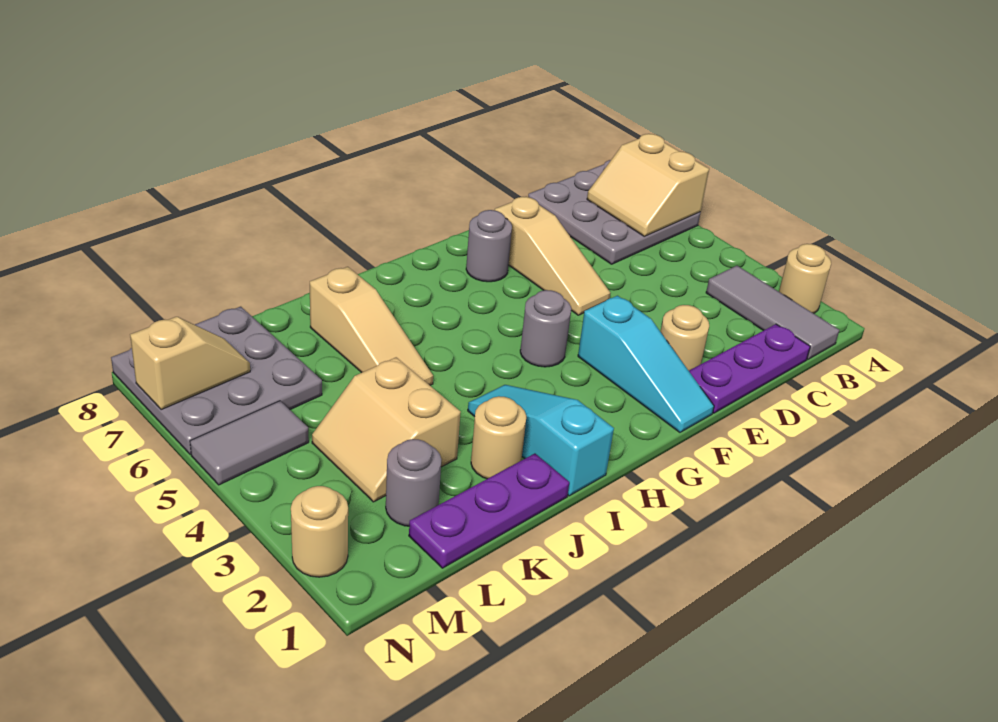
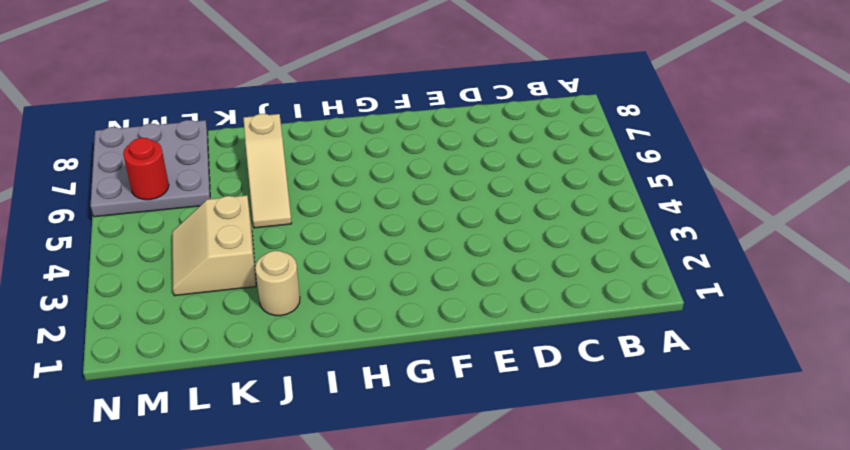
red round brick M6 level 2 -> none
none -> tan round brick A2 level 1
none -> grey plate A6:C8 level 1
none -> grey tile B1:B3 level 1

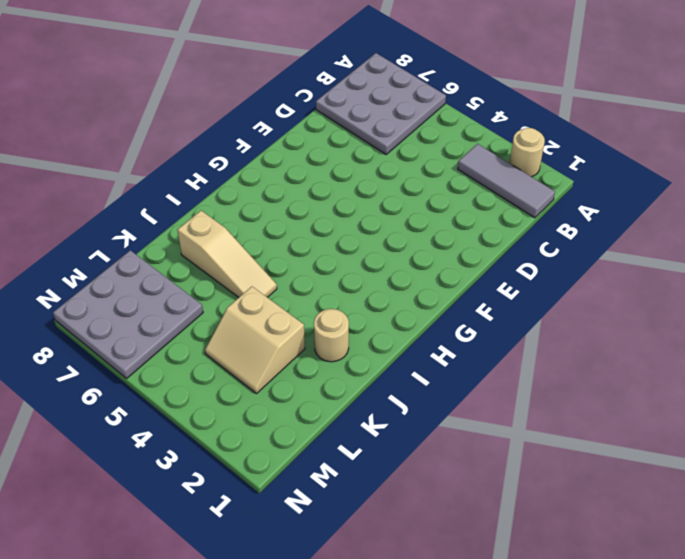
none -> purple plate C1:E1 level 1
none -> tan round brick E2 level 1
none -> tan slope E5:E7 level 1 top 7

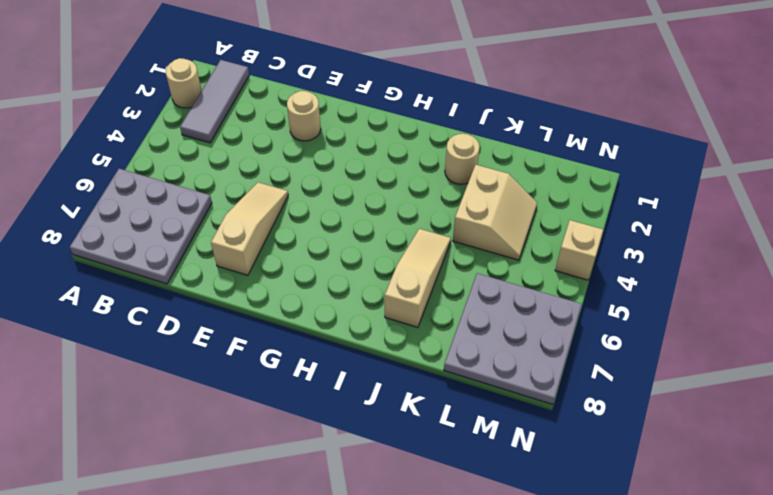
tan brick N4 level 1 -> none
none -> purple plate C1:E1 level 1
none -> cyan slope F1:F3 level 1 top 3
none -> grey round brick F7 level 1

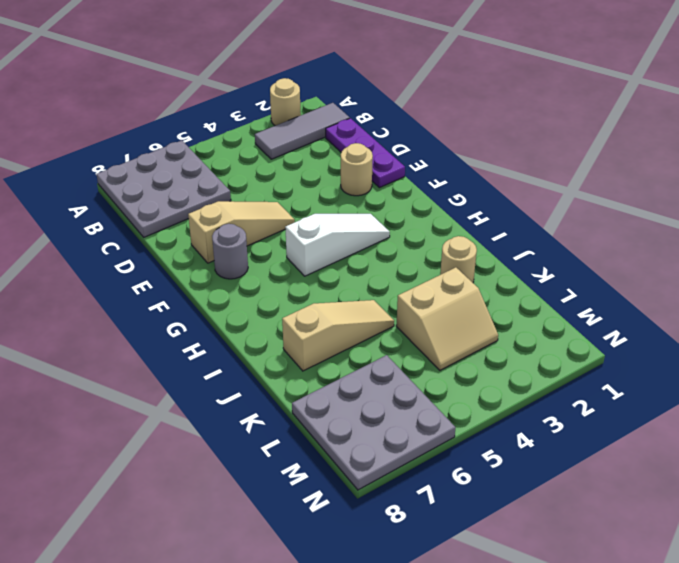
white slope G3:G5 level 1 top 5 -> grey round brick G4 level 1
none -> cyan slope F1:F3 level 1 top 3
none -> cyan slope I1:I3 level 1 top 1
none -> purple plate J1:L1 level 1

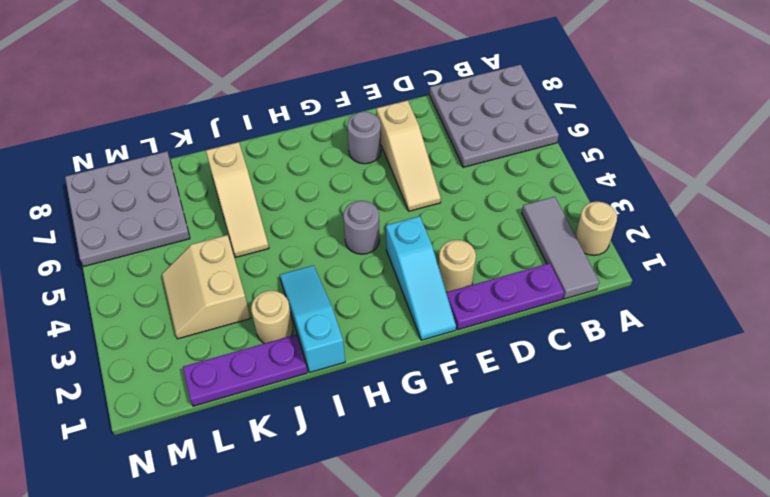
none -> grey round brick L2 level 1
none -> grey tile M5:N5 level 1
none -> tan round brick N2 level 1

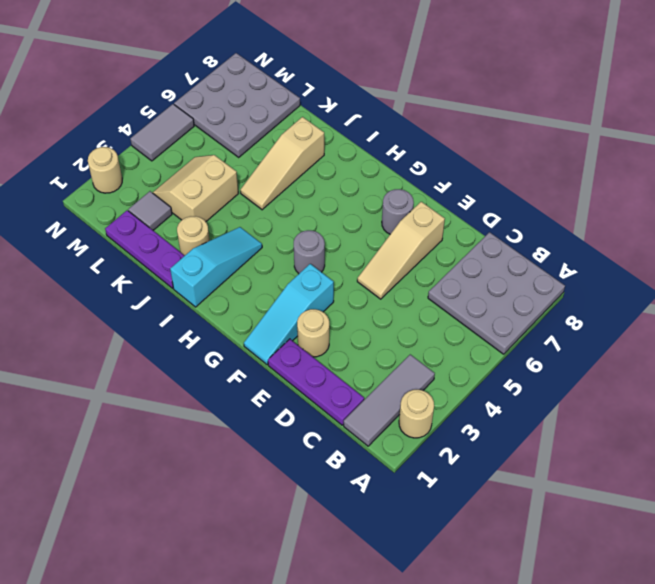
grey tile L2 level 1 -> grey round brick L2 level 1
grey tile N4:N5 level 1 -> grey tile M5:N5 level 1
none -> tan slope A6:B7 level 2 top A
none -> tan slope M7:N7 level 2 top N

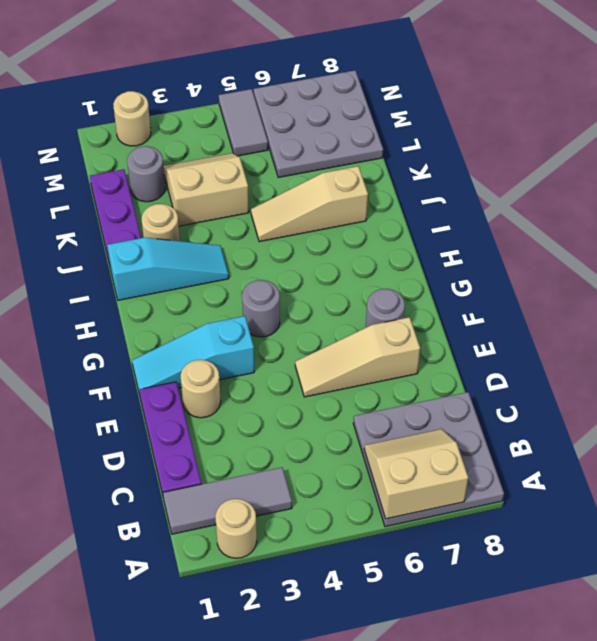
none -> tan slope M7:N7 level 2 top N

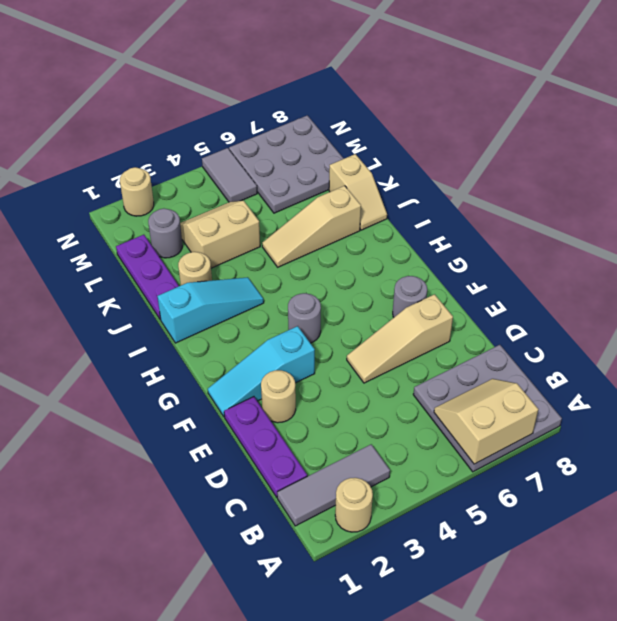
tan slope J8:K8 level 1 top K -> tan slope M7:N7 level 2 top N

